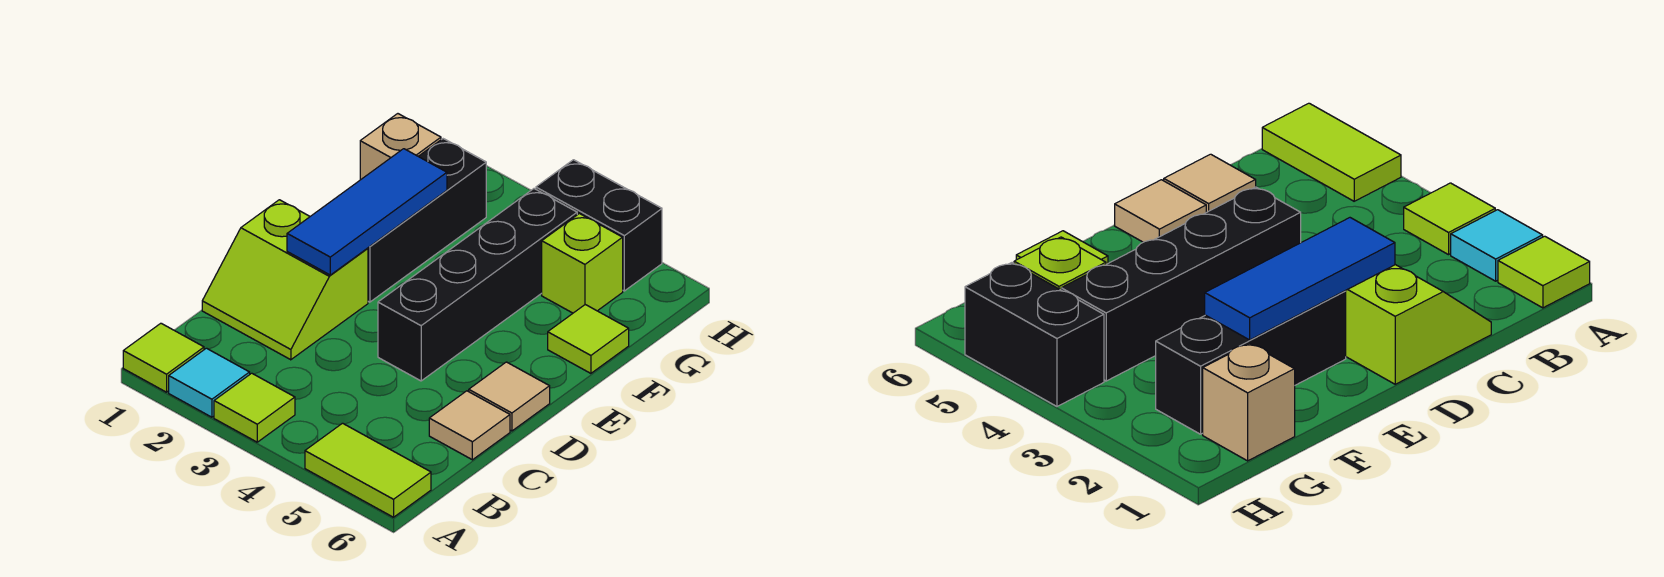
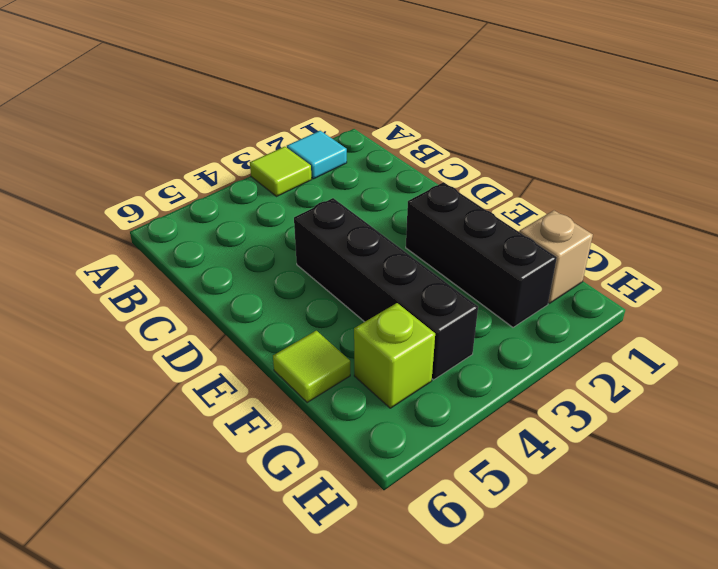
none -> lime tile A1 level 1
none -> lime tile A5:A6 level 1
none -> lime slope C1:D2 level 1 top D

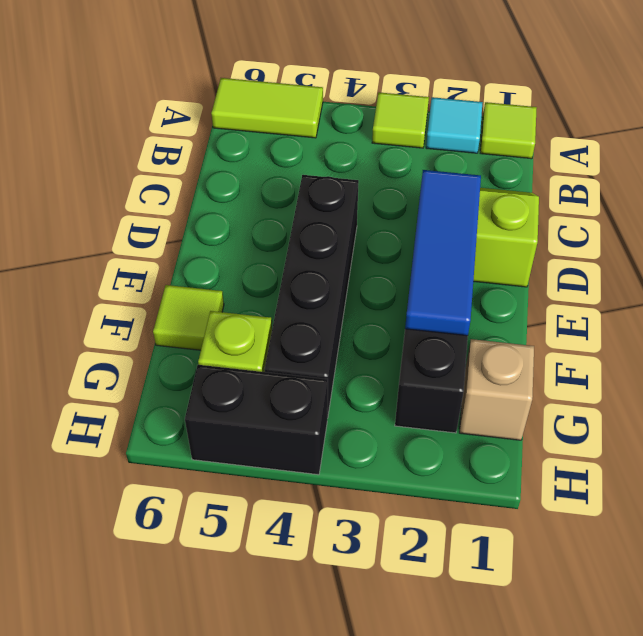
none -> tan tile C6 level 1
none -> tan tile D6 level 1

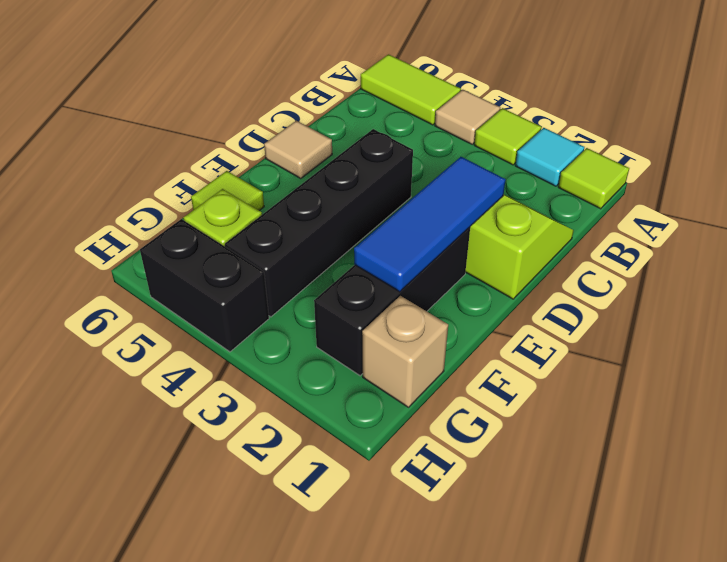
tan tile A4 level 1 -> tan tile C6 level 1

